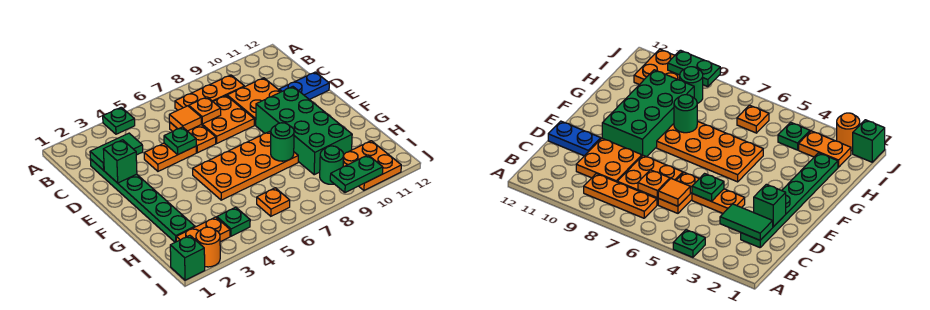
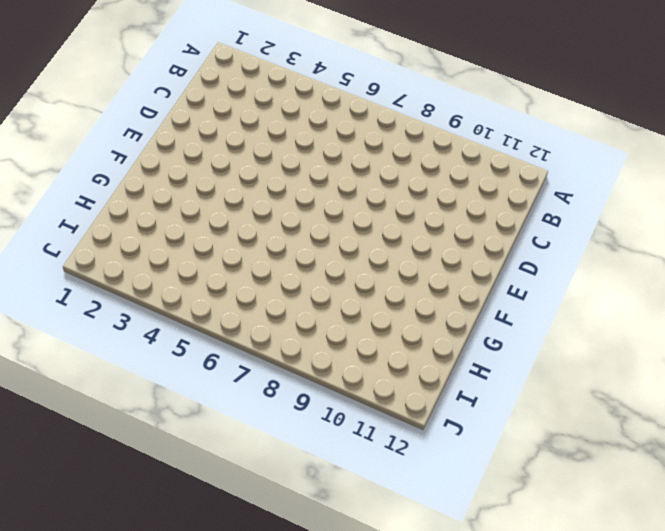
none -> green plate A4 level 1
none -> orange plate B7:B9 level 1
none -> green plate C2:H2 level 1

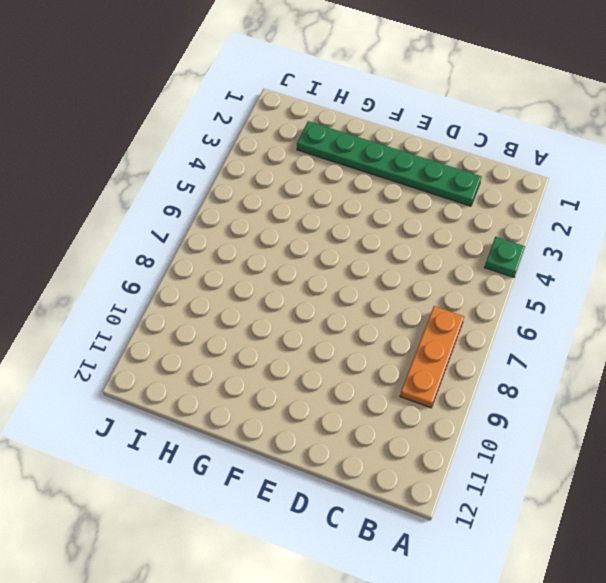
none -> orange plate C6:D6 level 1
none -> orange plate C7:D8 level 1
none -> orange plate C9:D10 level 1

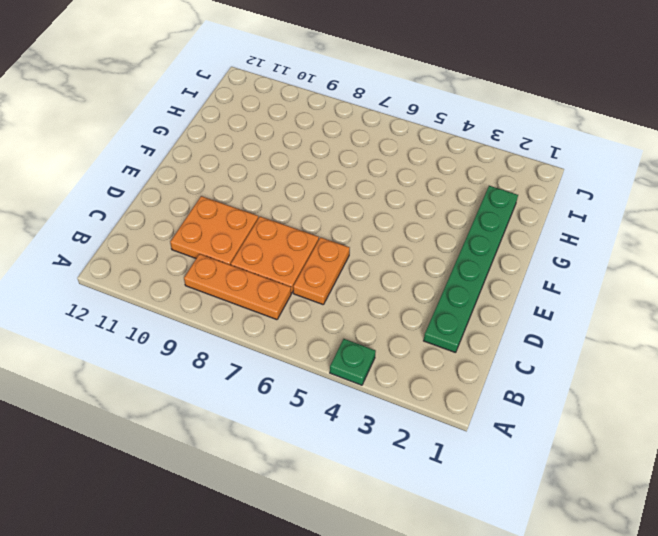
none -> orange plate D4:D5 level 1
none -> blue plate D11:D12 level 1
none -> green brick E9:H10 level 1

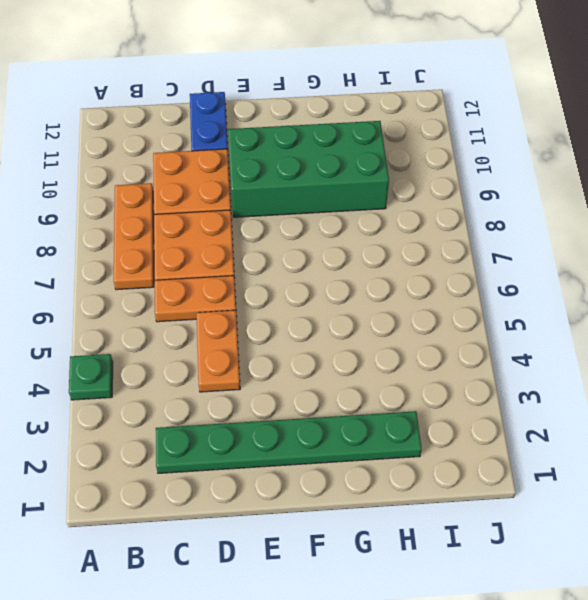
none -> orange plate F5:G8 level 1
none -> orange plate I2:I3 level 1
none -> green plate I4 level 1

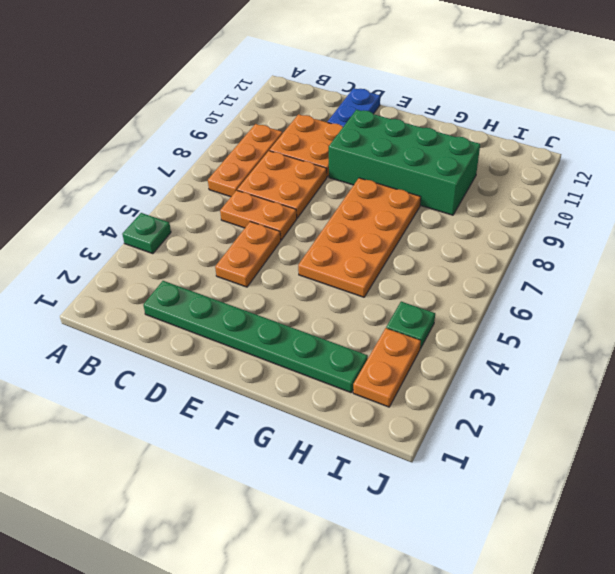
none -> orange plate I6 level 1
none -> green round brick I9 level 1
none -> orange plate I10:J11 level 1

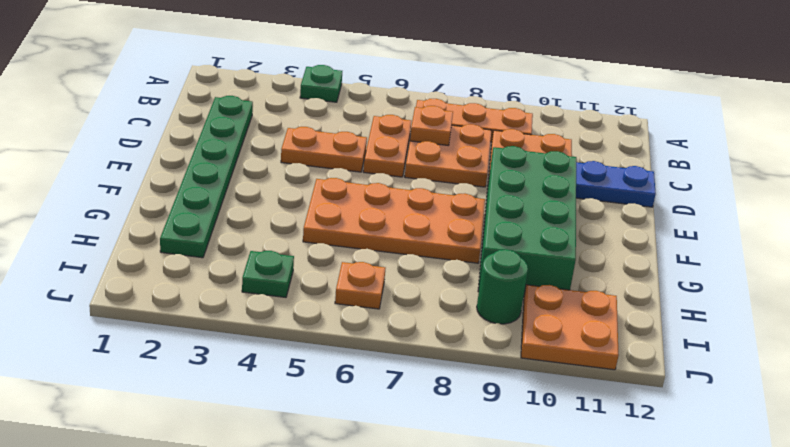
none -> orange plate I2:I3 level 1
none -> green brick J1 level 1
none -> orange round brick J2 level 1

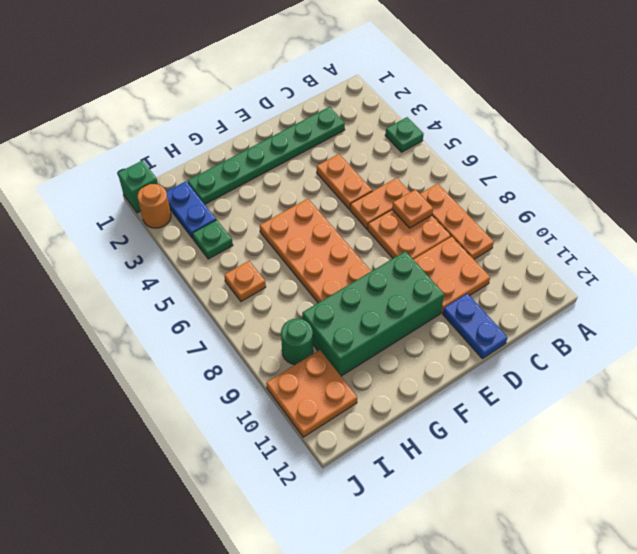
blue plate I2:I3 level 1 -> orange plate I2:I3 level 1
none -> green tile C2:C3 level 2
none -> orange tile C6 level 2
none -> green brick D2 level 2

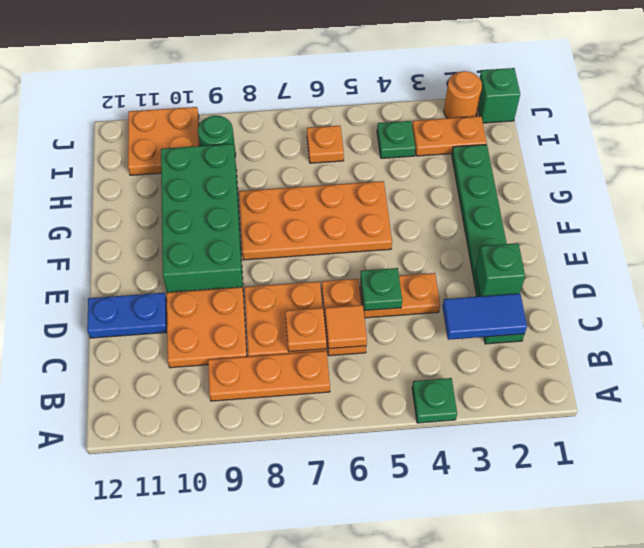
blue tile C2:C3 level 2 -> green tile C2:C3 level 2
none -> green round brick G8 level 2
none -> green plate J9:J10 level 2

